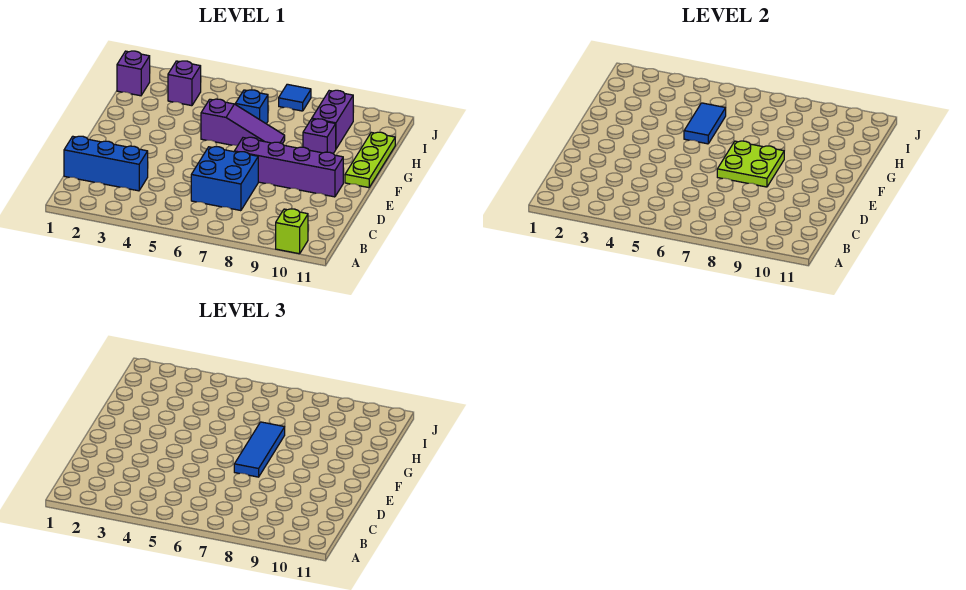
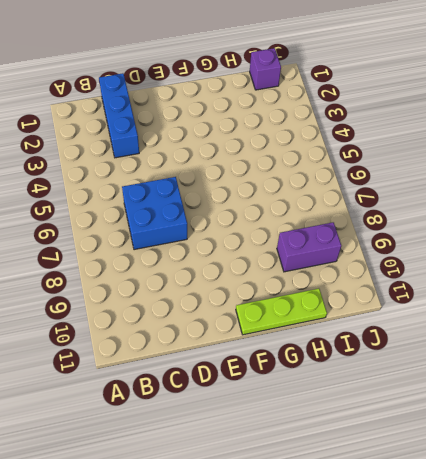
none -> lime brick A10 level 1
none -> purple brick E7:E10 level 1
none -> purple slope G5:G7 level 1 top 5

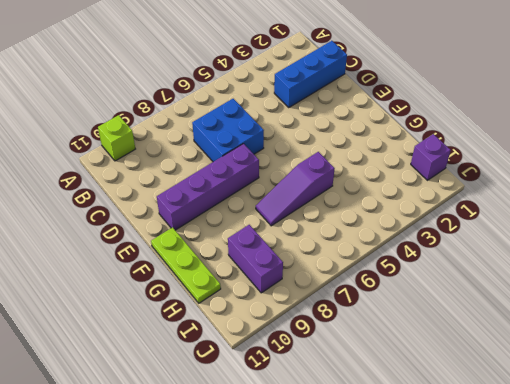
none -> purple brick G9 level 1
none -> blue brick H6 level 1
none -> purple brick I3 level 1

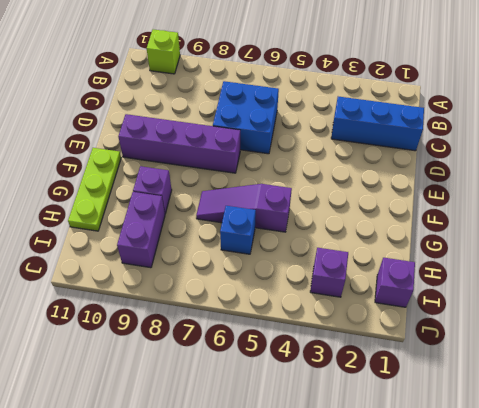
none -> blue tile J7 level 1
none -> lime plate E7:F8 level 2
none -> blue tile G5:H5 level 2

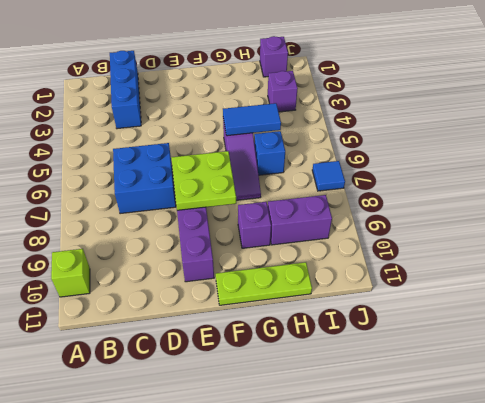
none -> blue tile E7:G7 level 3

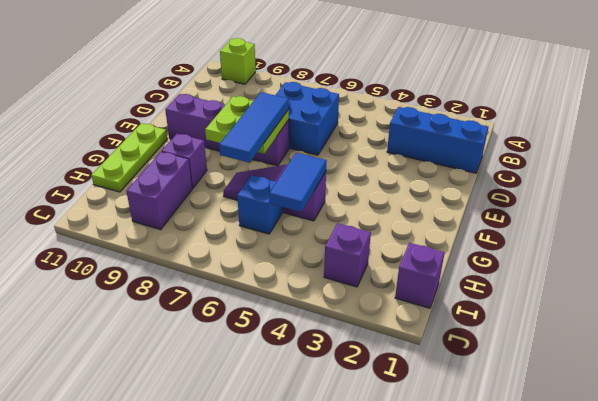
none -> blue tile J7 level 1

